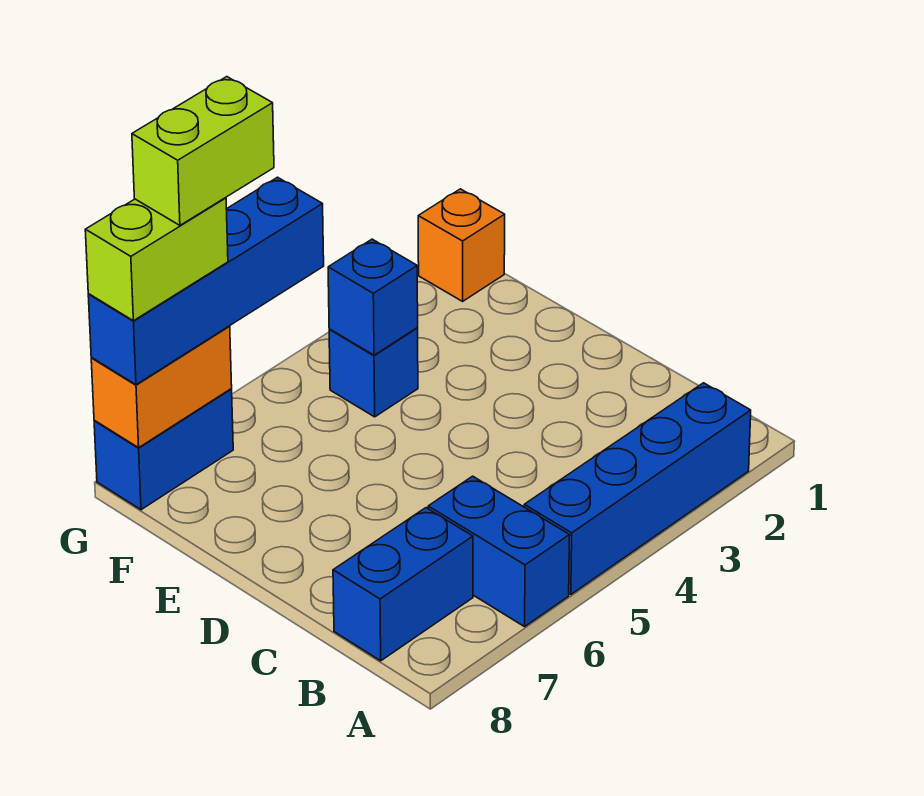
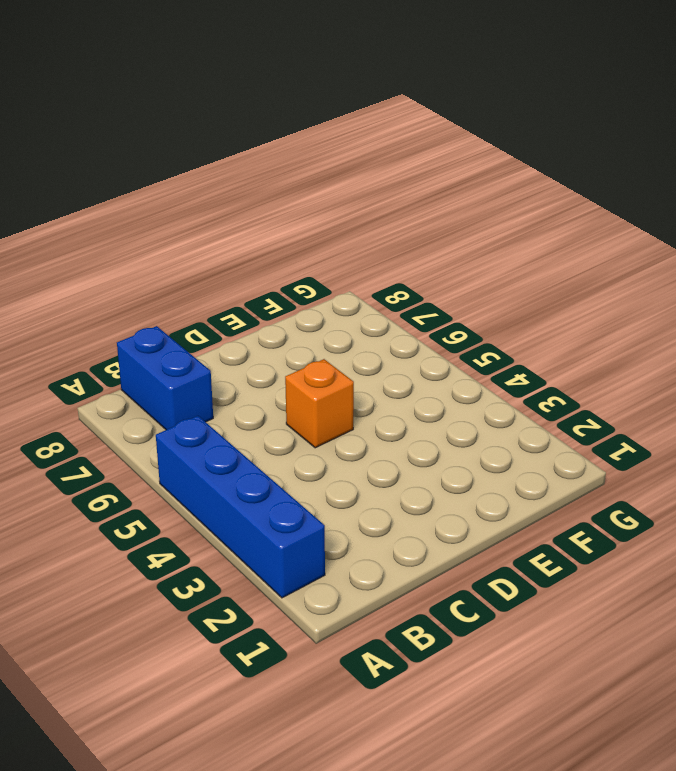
orange brick D5 level 1 -> orange brick G1 level 1
none -> blue brick A6:B6 level 1
none -> blue brick F4 level 1

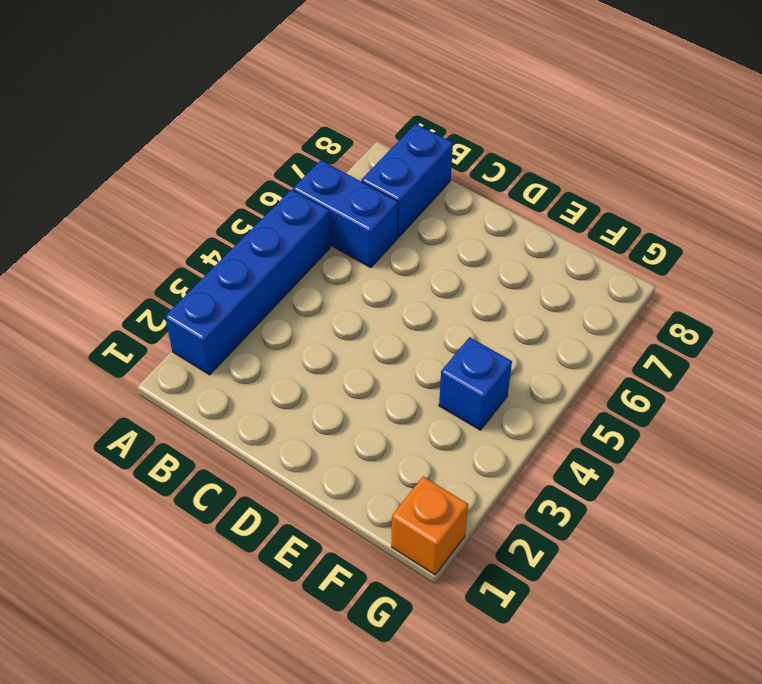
none -> blue brick G7:G8 level 1
none -> blue brick F4 level 2

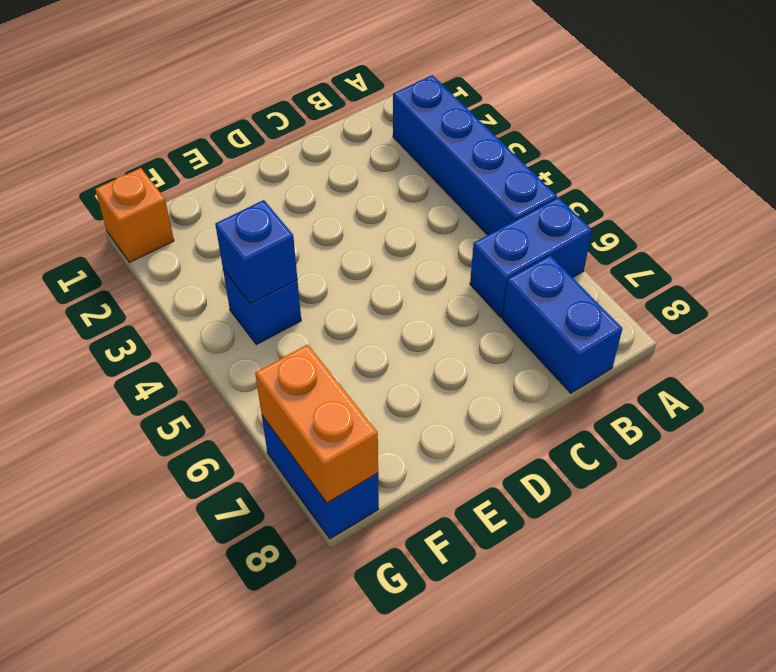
none -> blue brick G5:G8 level 3
none -> lime brick G7:G8 level 4

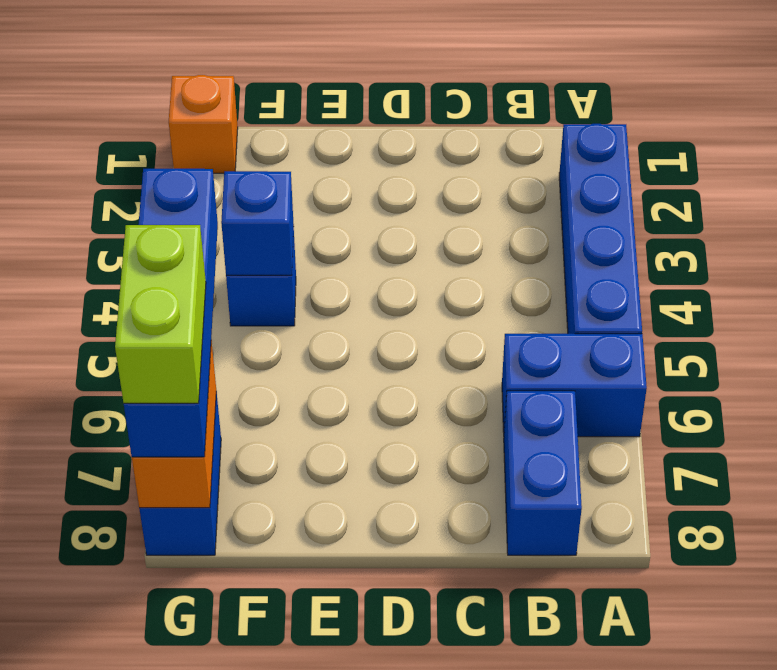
none -> lime brick G6:G7 level 5

